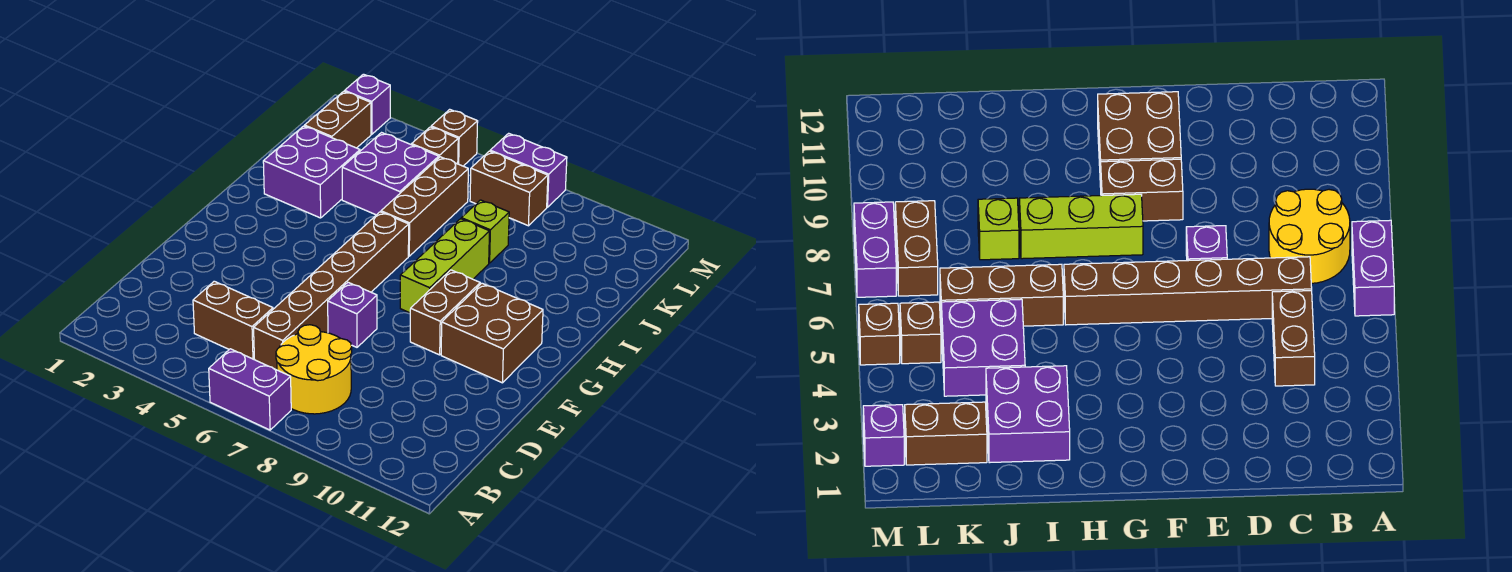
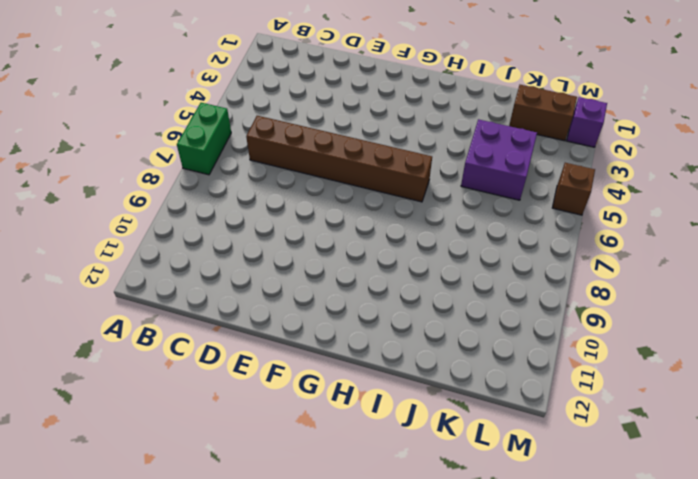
green brick A6:A7 level 1 -> purple brick A6:A7 level 1
none -> yellow round brick B7:C8 level 1
none -> brown brick C4:C5 level 1
none -> purple brick E7 level 1

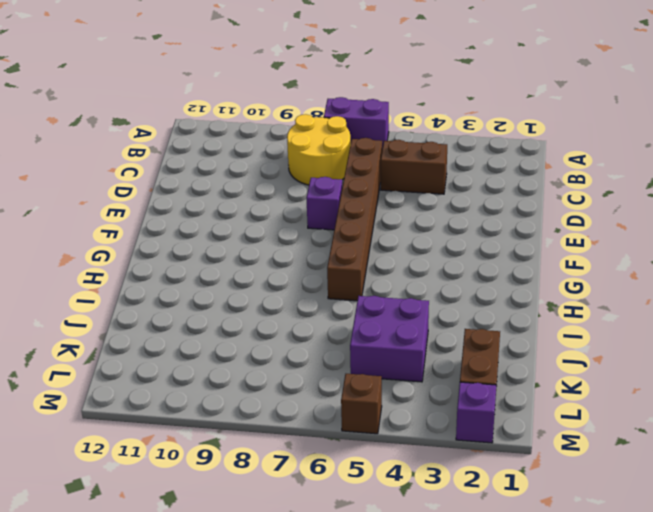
none -> brown brick F9:G9 level 1
none -> brown brick F10:G11 level 1
none -> lime brick G8:I8 level 1

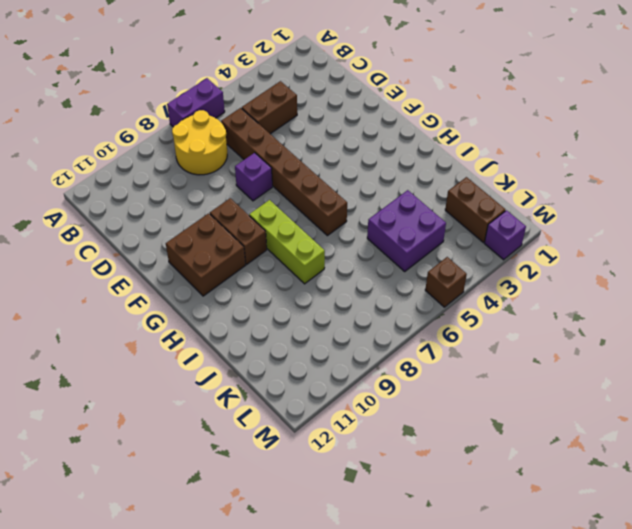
none -> purple brick I2:J3 level 1
none -> brown brick I6:K6 level 1
none -> lime brick J8 level 1

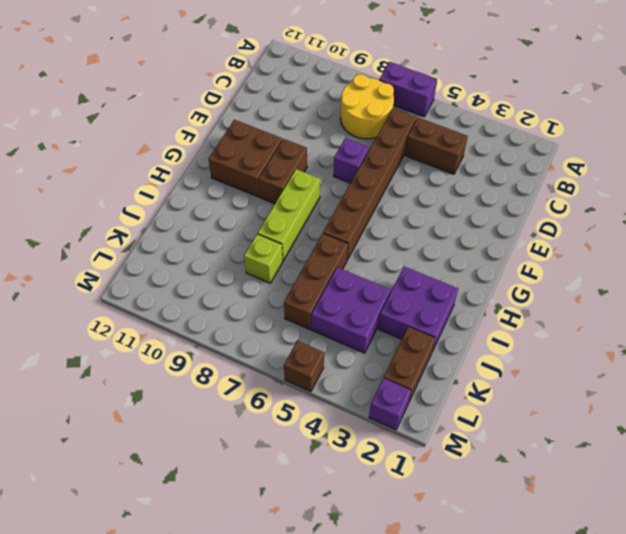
none -> brown brick L5 level 1
none -> brown brick L7:L8 level 1
none -> purple brick M7:M8 level 1

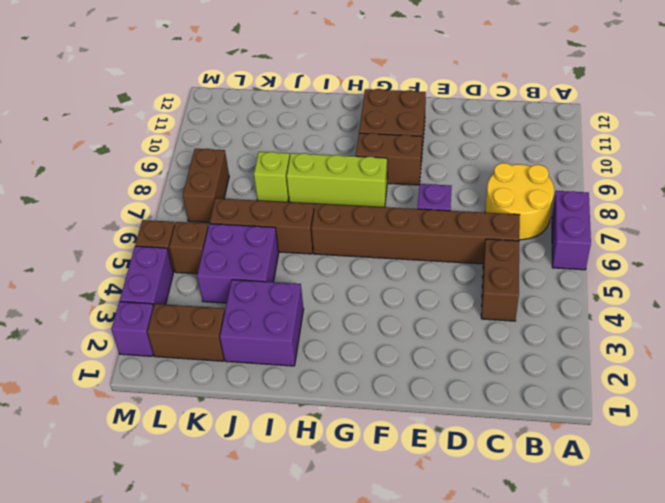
purple brick M3:M4 level 1 -> purple brick M7:M8 level 1

